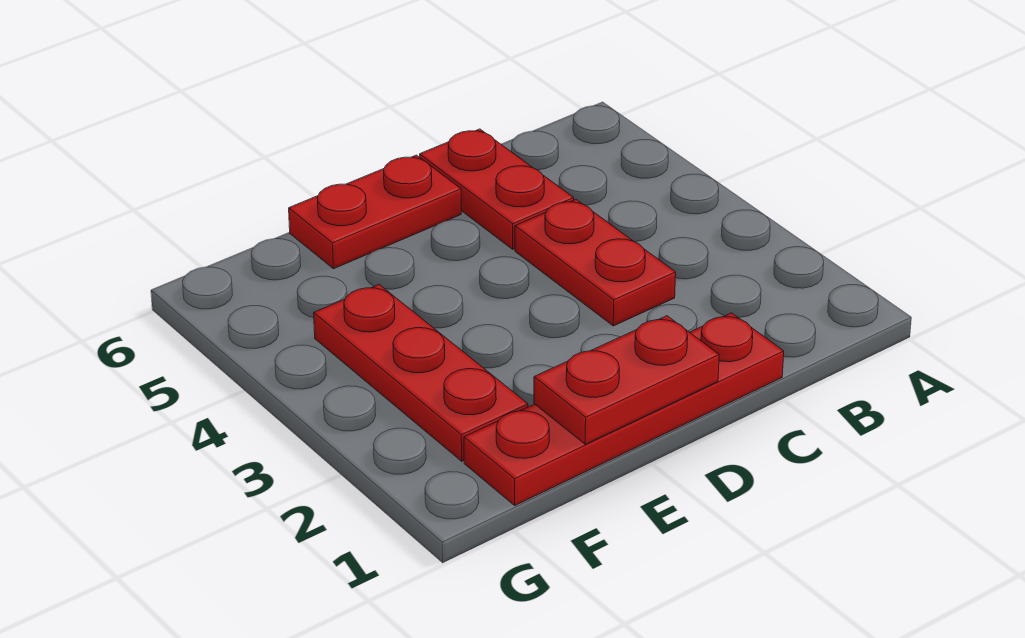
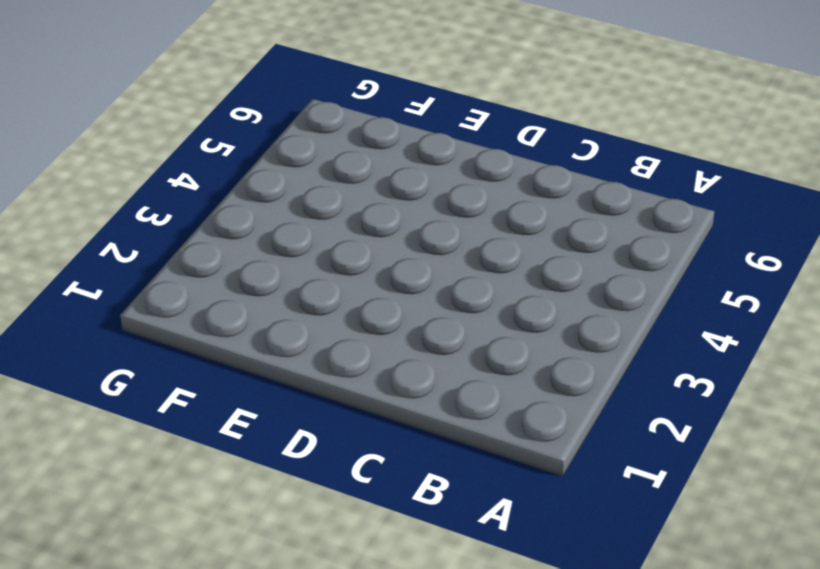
none -> red plate C1:F1 level 1
none -> red plate C3:C4 level 1

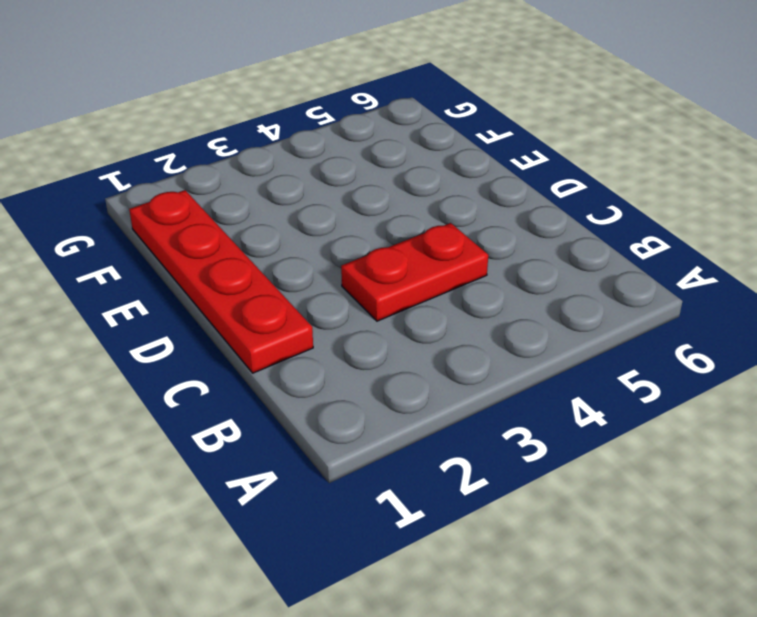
none -> red plate C5:C6 level 1
none -> red plate D6:E6 level 1

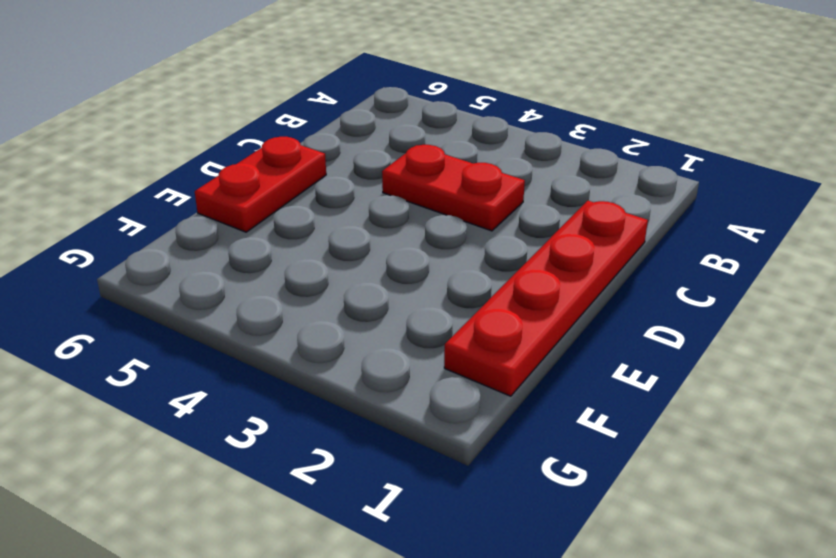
none -> red plate C5:C6 level 1
none -> red plate F2:F4 level 1

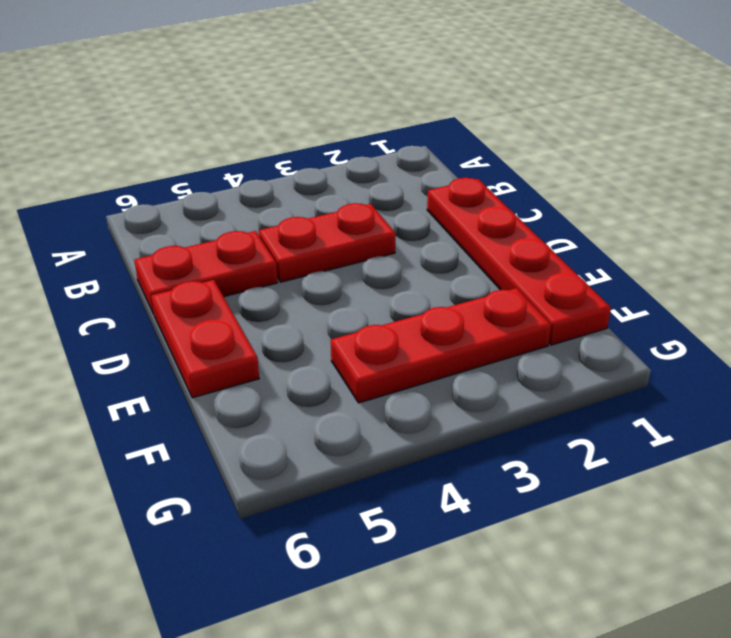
none -> red plate D1:E1 level 2

